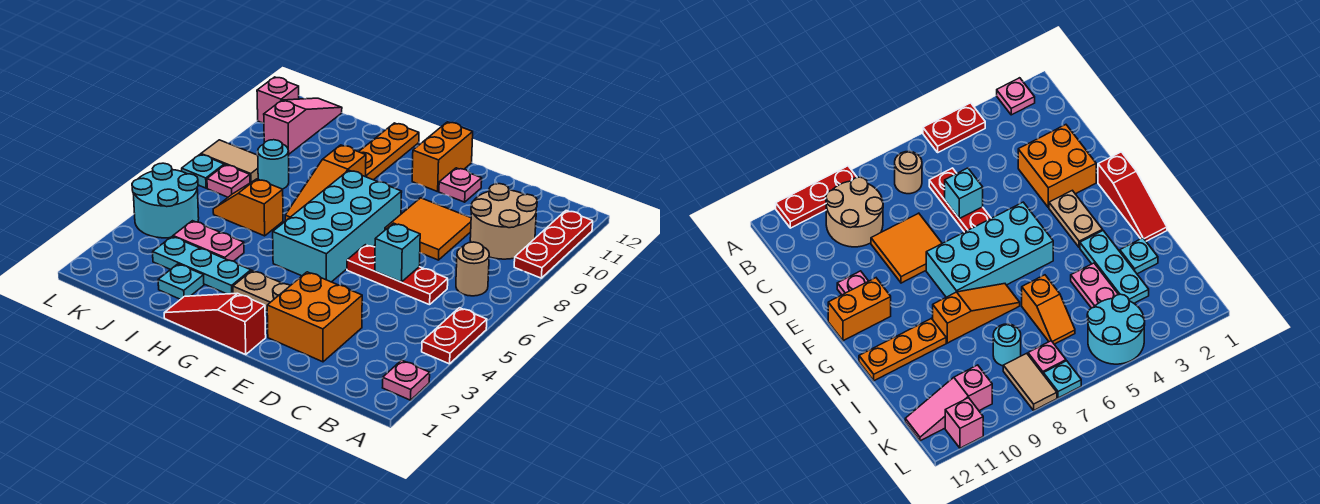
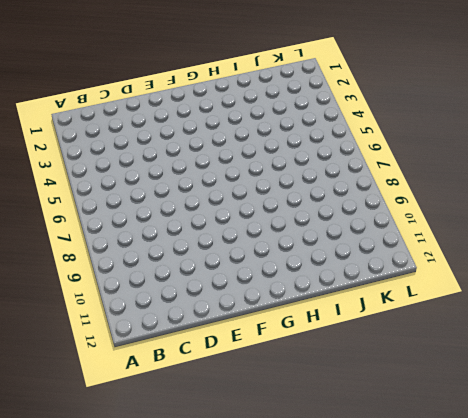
none -> pink plate A2 level 1
none -> red plate A4:A5 level 1
none -> red plate A9:A11 level 1

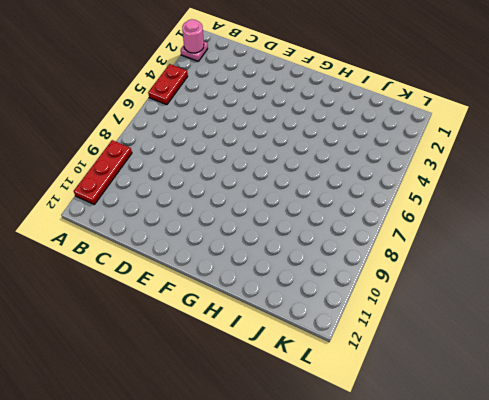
pink round brick A2 level 2 -> none
none -> tan round brick B7 level 1
none -> tan round brick B9:C10 level 1
none -> red plate C6:E6 level 1

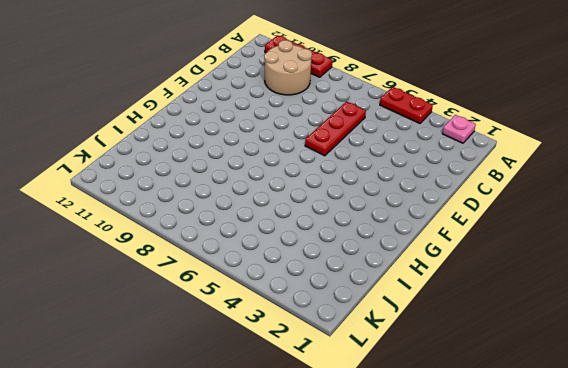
none -> tan round brick B7 level 1
none -> orange brick D2:E3 level 1
none -> orange tile D8:E9 level 1

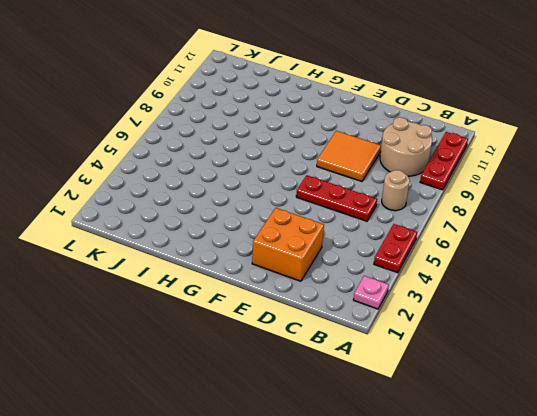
none -> pink plate E11 level 1
none -> red slope F1:H1 level 1 top F
none -> tan plate F3:G3 level 1

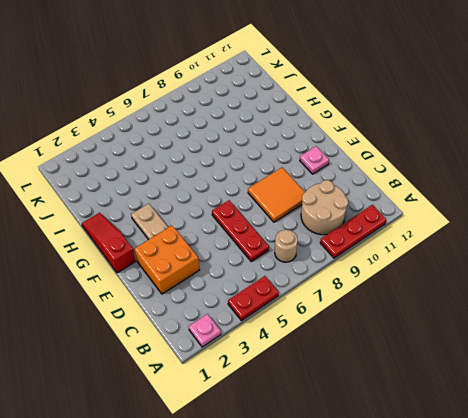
none -> cyan brick F5:G8 level 1
none -> orange brick F11:F12 level 1
none -> cyan plate H3:J3 level 1

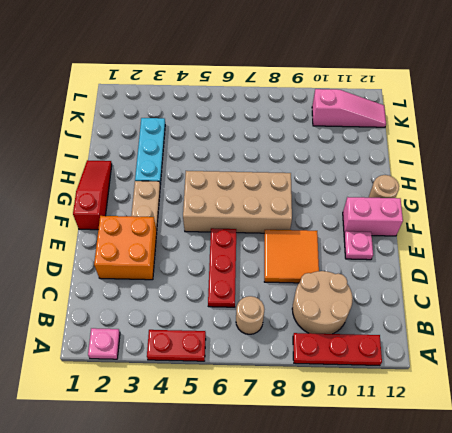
tan brick F5:G8 level 1 -> cyan brick F5:G8 level 1
pink brick F11:F12 level 1 -> orange brick F11:F12 level 1
tan round brick G12 level 1 -> none
none -> orange slope H7:H9 level 1 top 9
none -> orange plate H10:H12 level 1
none -> cyan plate I2 level 1

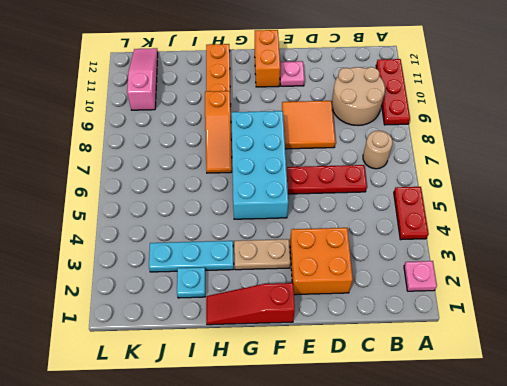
none -> pink plate I4:J4 level 1
none -> orange slope I6:J6 level 1 top I
none -> cyan round brick J8 level 1

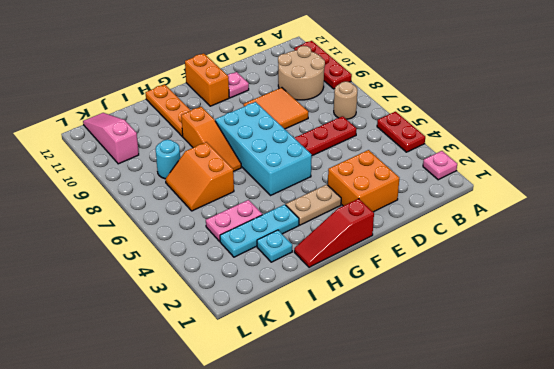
orange slope I6:J7 level 1 top I -> orange slope I6:J6 level 1 top I
none -> cyan round brick K4:L5 level 1
none -> pink plate K7 level 1
none -> tan tile K8:L8 level 1

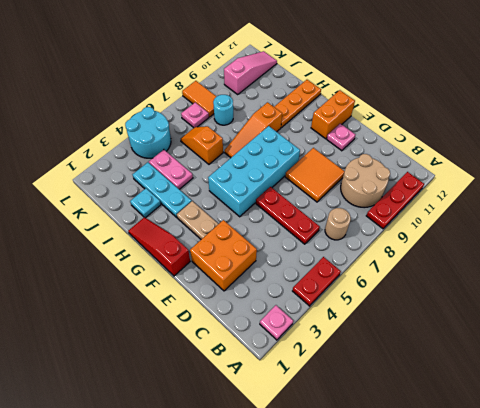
orange tile K8:L8 level 1 -> tan tile K8:L8 level 1
none -> cyan plate L7 level 1
none -> pink brick L11 level 1
none -> cyan brick D6 level 2

